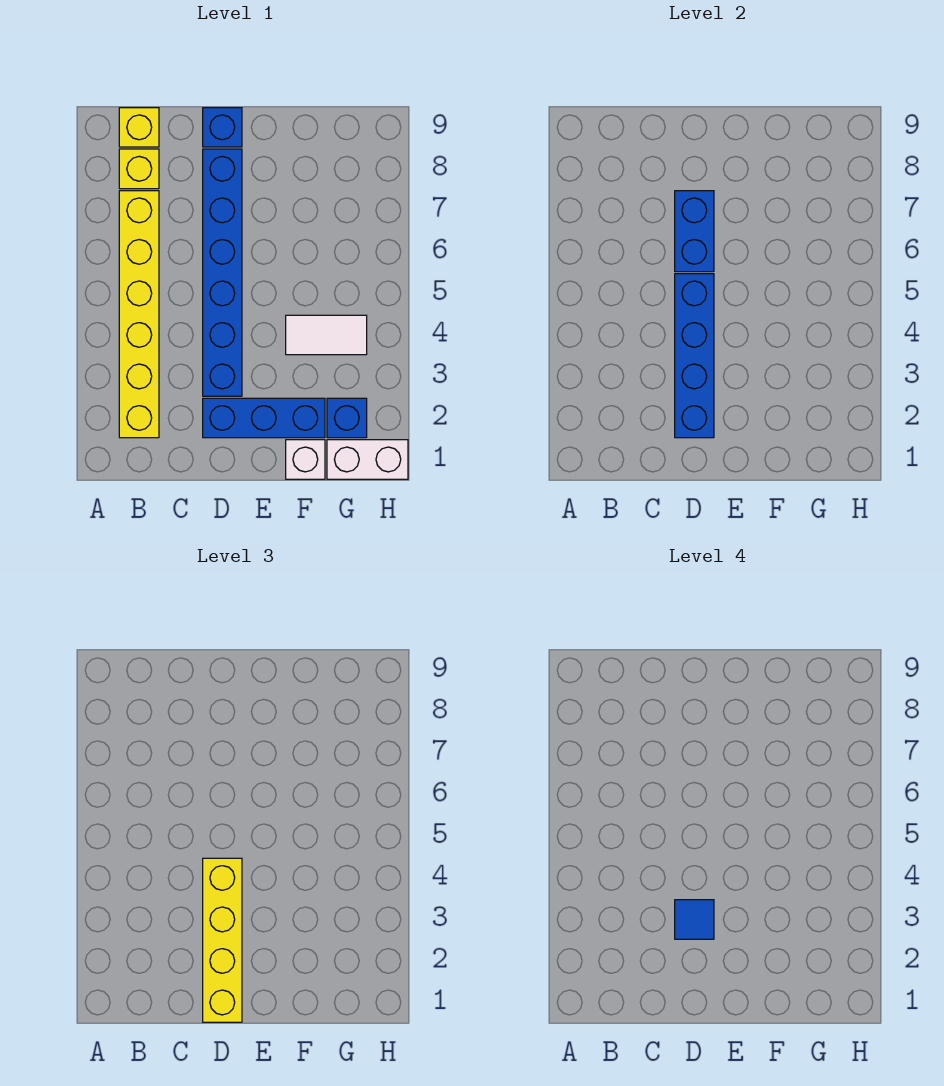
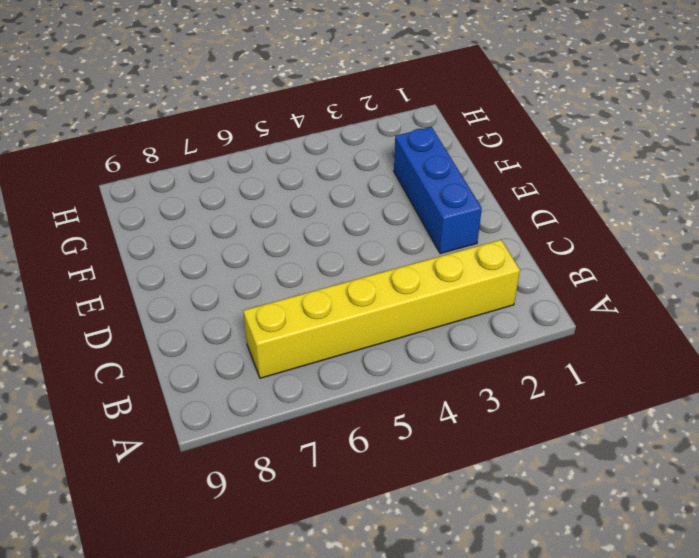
none -> yellow brick B8 level 1
none -> yellow brick B9 level 1
none -> blue brick D3:D8 level 1

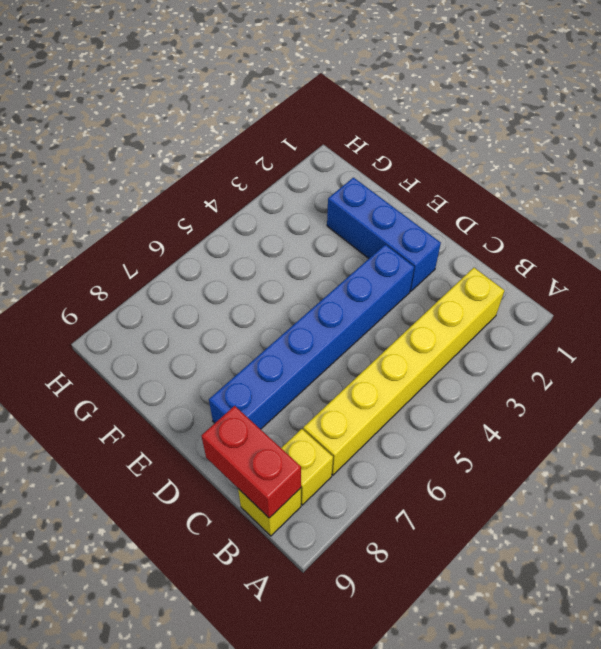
red brick B9:C9 level 2 -> none
none -> blue brick D9 level 1
none -> white brick F1 level 1
none -> white tile F4:G4 level 1

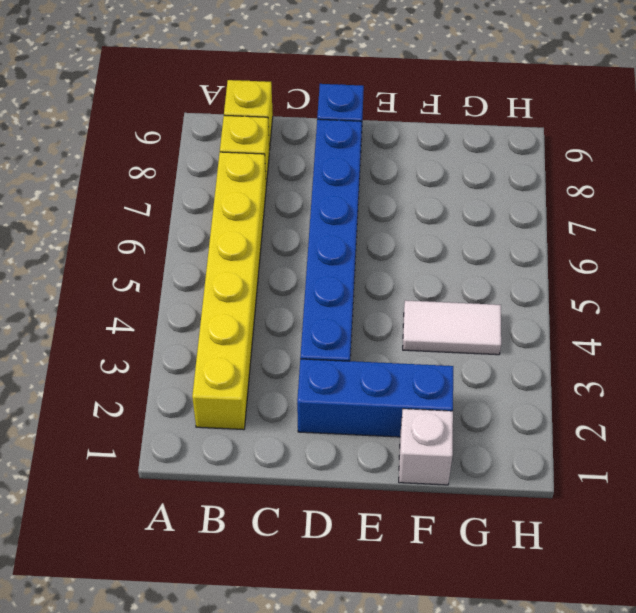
none -> white brick G1:H1 level 1
none -> blue brick G2 level 1
none -> blue brick D2:D5 level 2

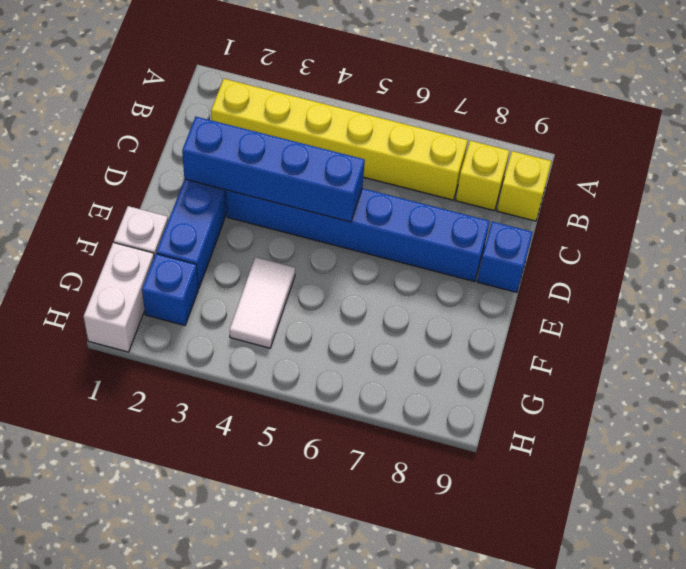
none -> blue brick D6:D7 level 2
none -> yellow brick D1:D4 level 3
none -> blue tile D3 level 4

